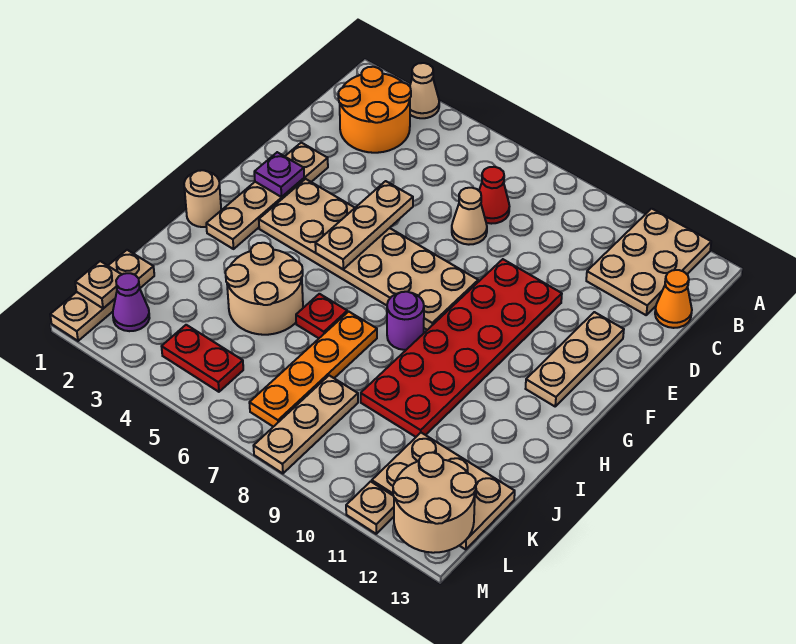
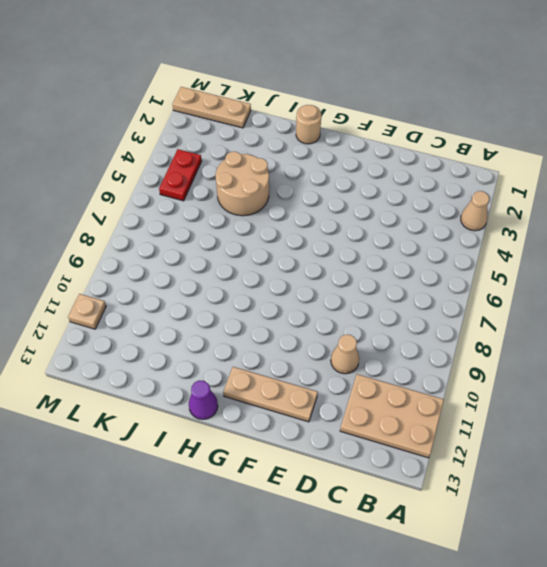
tan cone D10 level 1 -> tan cone D7 level 1
purple cone H13 level 1 -> purple cone L2 level 1
none -> orange round brick B2:C3 level 1
none -> red cone C7 level 1
none -> orange cone C13 level 1

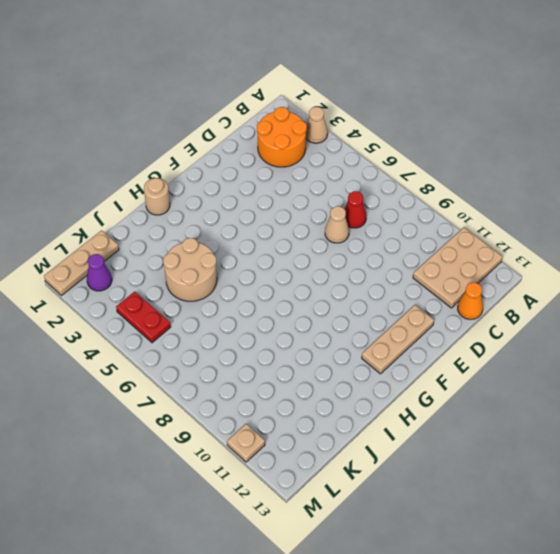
none -> tan plate E2:H2 level 1
none -> red plate E9:J10 level 1
none -> tan plate F3:G8 level 1

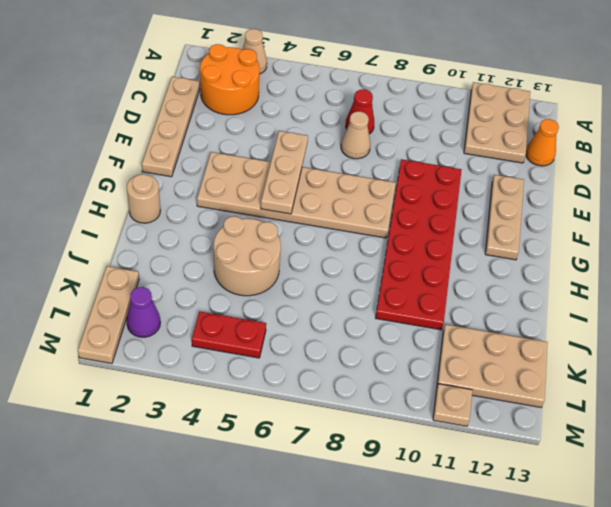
tan plate C1:F1 level 1 -> tan plate E2:H2 level 1
none -> purple round brick H8 level 1
none -> red plate I6 level 1
none -> orange plate I7:L7 level 1

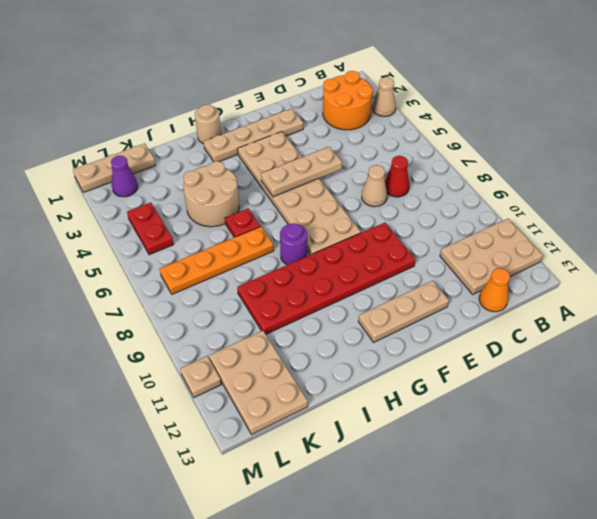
none -> tan plate K8:M8 level 1
none -> purple plate F2 level 2
none -> tan plate L1 level 2

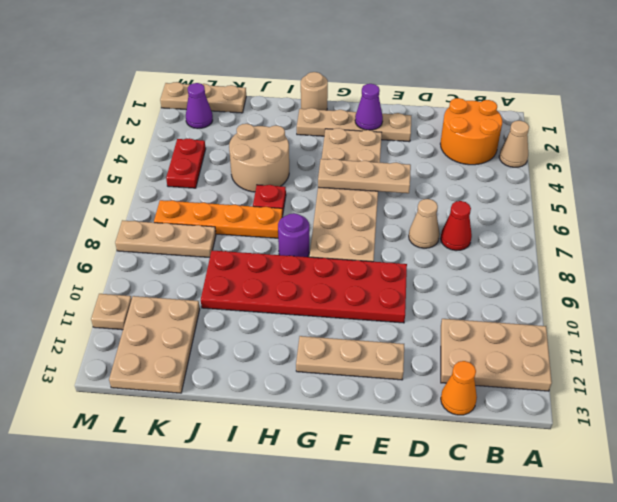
purple cone F2 level 2 -> purple plate F2 level 2
none -> tan plate L1 level 2
none -> tan round brick L12:M13 level 2

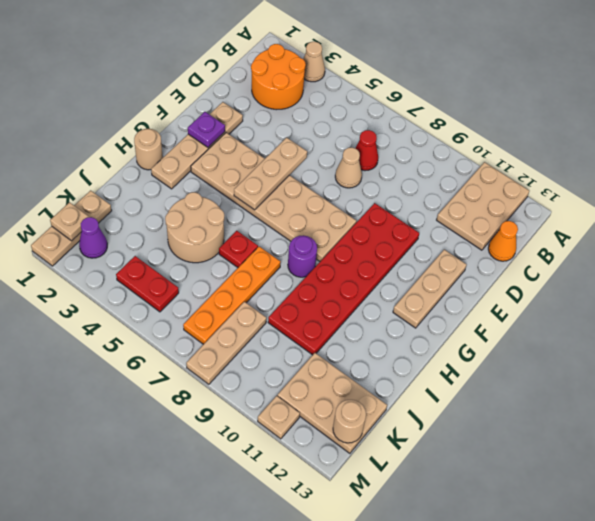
tan round brick L13 level 2 -> tan round brick L12:M13 level 2

